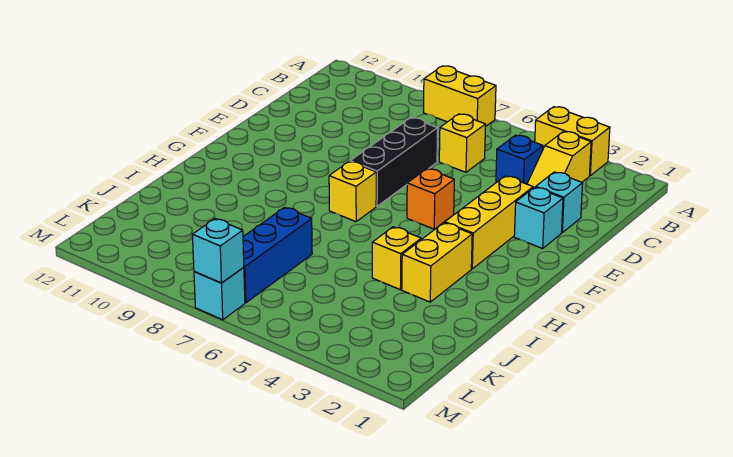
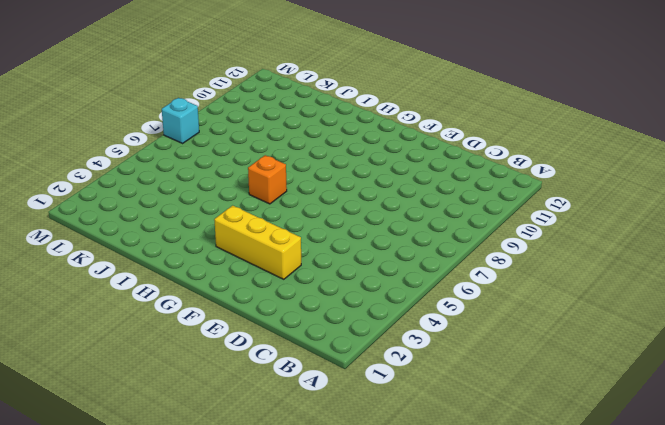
orange brick H6 level 1 -> orange brick F5 level 1
none -> yellow brick A3:A4 level 1
none -> yellow brick A7:A8 level 1
none -> yellow slope B3:C3 level 1 top B

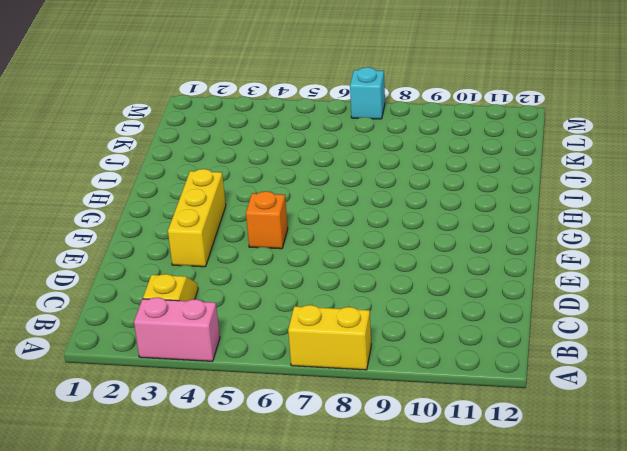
pink brick A3:A4 level 1 -> yellow brick A3:A4 level 1
none -> blue brick C4 level 1
none -> yellow brick C6 level 1
none -> cyan brick D2 level 1

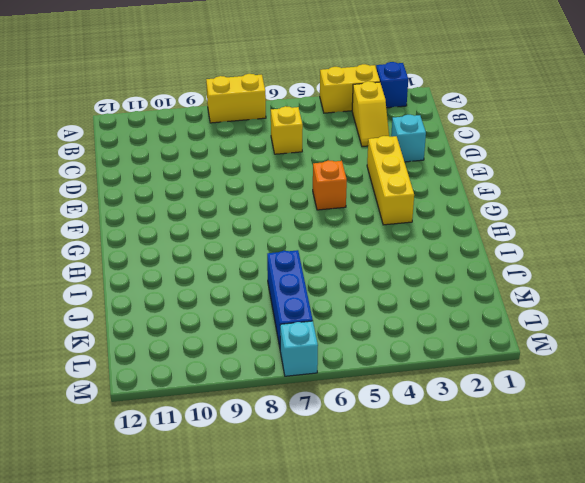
blue brick A2 level 1 -> blue brick C4 level 1
none -> black brick D7:F7 level 1
none -> cyan brick E2 level 1
none -> yellow brick G7 level 1

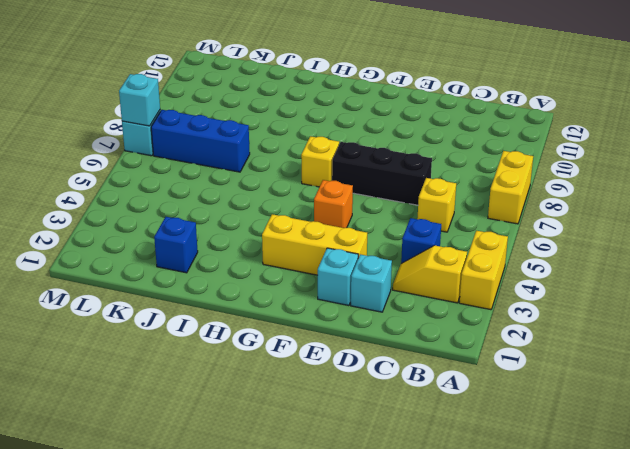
blue brick J2 level 1 -> none
none -> yellow brick H3:I3 level 1
none -> yellow brick I4 level 1

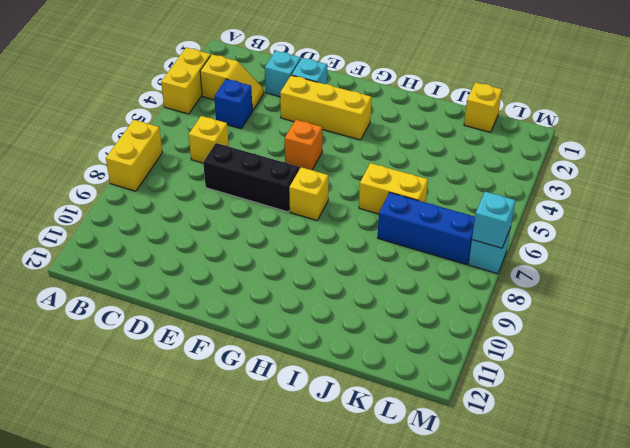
yellow brick I6:J6 level 1 -> yellow brick H3:I3 level 1
yellow brick K1 level 1 -> yellow brick I4 level 1

